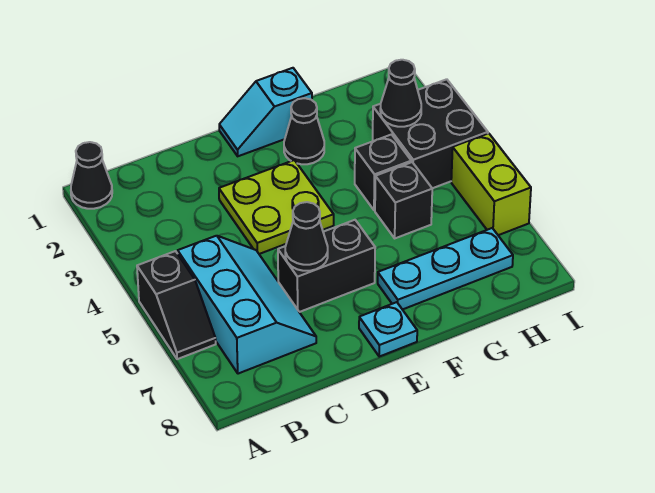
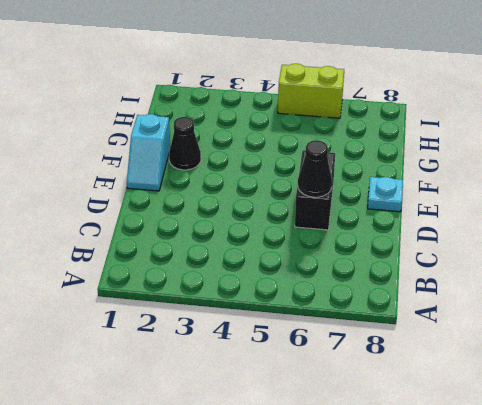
none -> black cone A1 level 1
none -> black slope A5:A6 level 1 top 5
none -> cyan slope B5:C7 level 1 top B

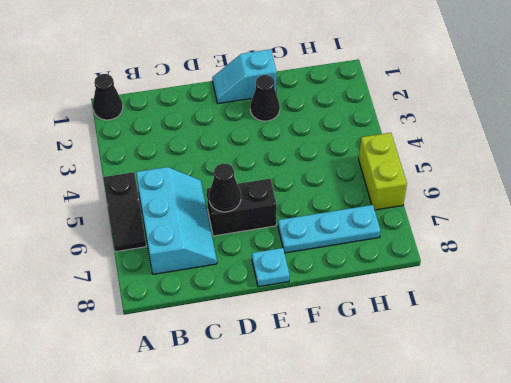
none -> lime plate D3:E4 level 1
none -> black brick G4 level 1
none -> black brick G5 level 1

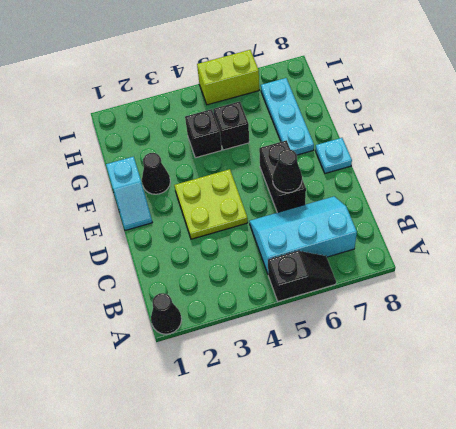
none -> black brick H3:I4 level 1
none -> black cone H3 level 2

